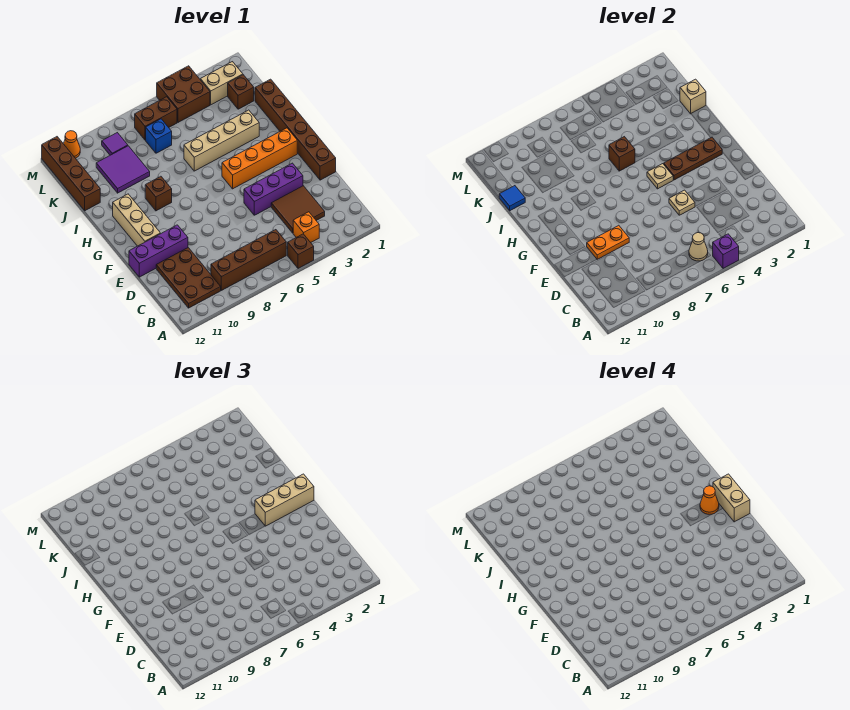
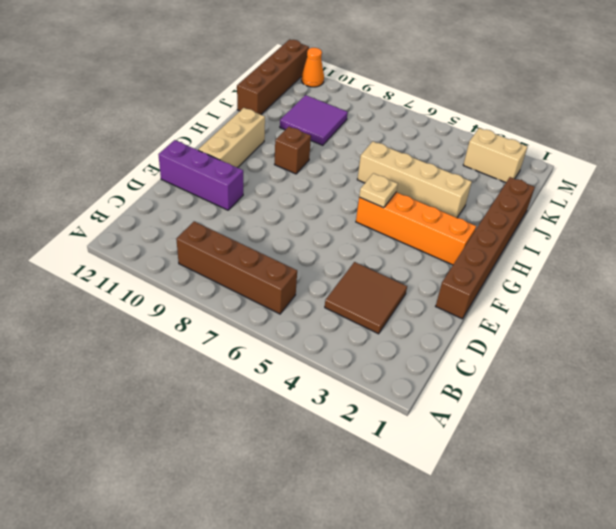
none -> brown brick A5 level 1
none -> orange brick B4 level 1
none -> brown plate B10:D11 level 1
none -> purple brick E3:E5 level 1

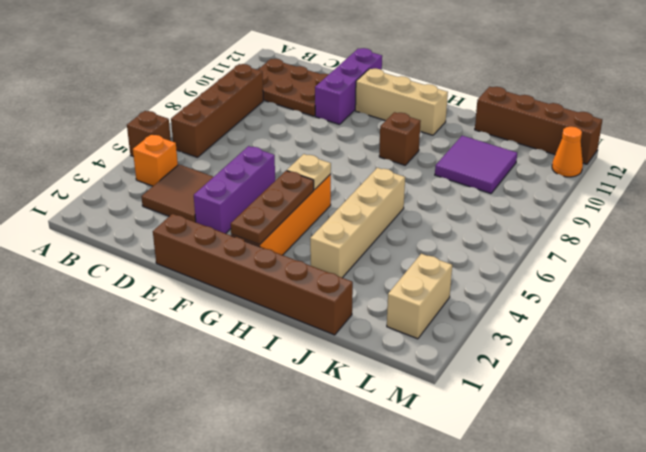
none -> brown brick K2 level 1
none -> blue brick K7 level 1
none -> brown brick L4:M5 level 1
none -> brown brick L6:L7 level 1

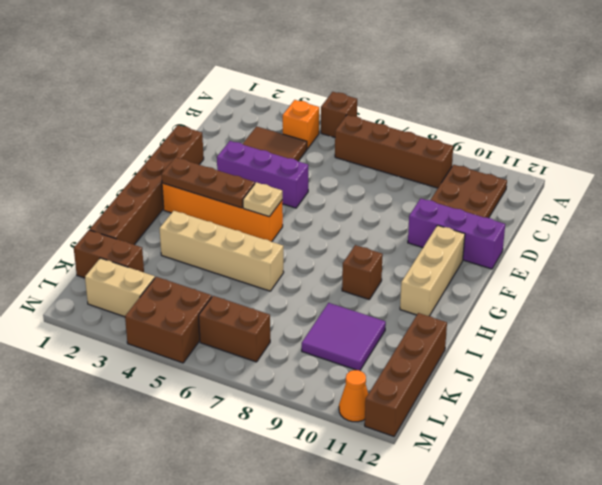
brown brick K1:K2 level 1 -> brown brick K2 level 1
none -> blue brick K7 level 1
none -> purple tile L9 level 1
none -> purple brick A5 level 2
none -> tan cone B6 level 2

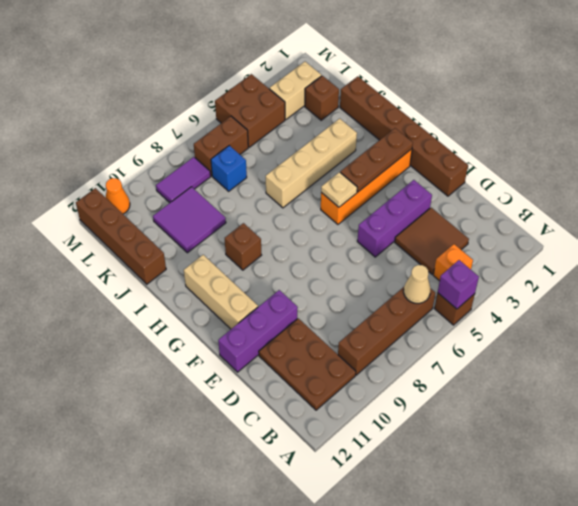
purple tile L8:L9 level 1 -> purple tile L9 level 1
none -> tan plate E5 level 2
none -> orange plate E9:E10 level 2
none -> brown brick I6 level 2
none -> tan brick J1 level 2

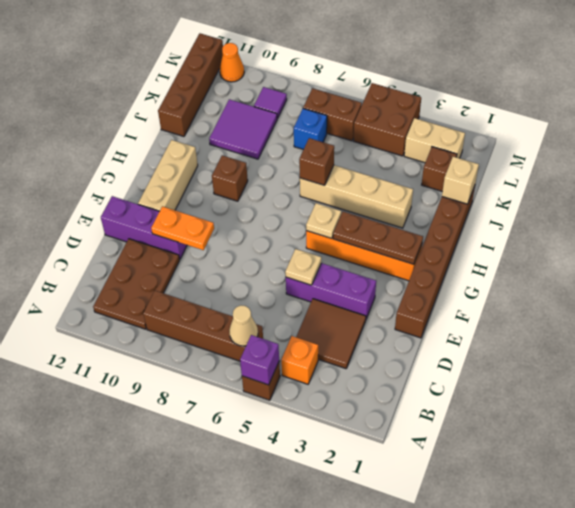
none -> blue tile J12 level 2
none -> tan brick G1:G3 level 3
none -> tan brick F1:G1 level 4
none -> orange cone G2 level 4

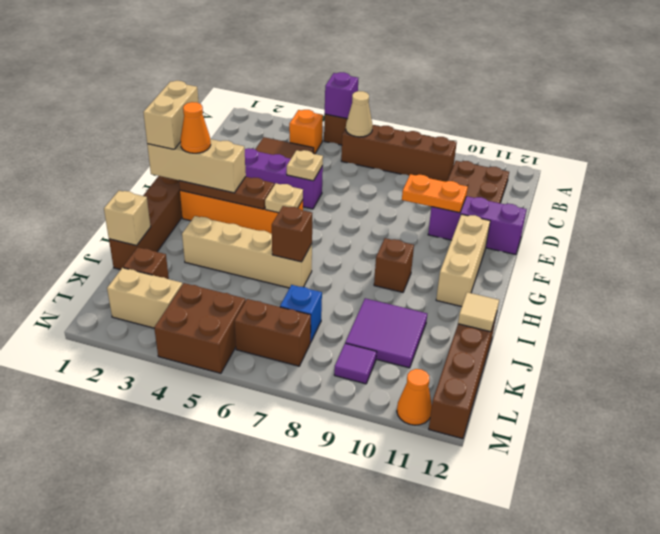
tan tile J12 level 2 -> blue tile J12 level 2

